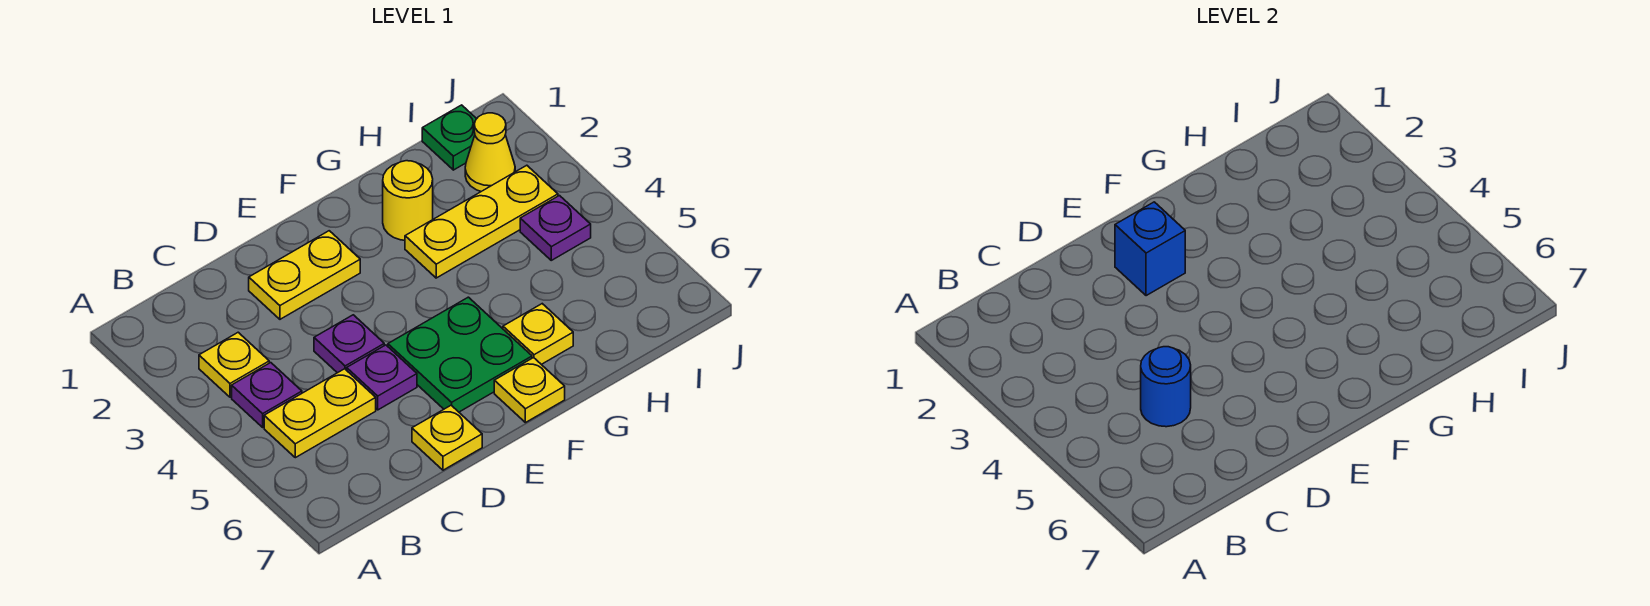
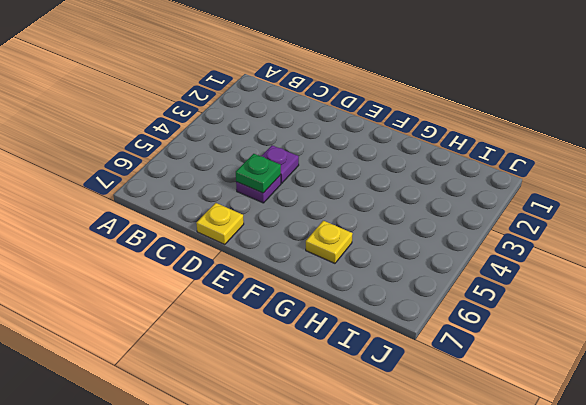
green plate D5 level 2 -> green plate I1 level 1
none -> yellow plate B3 level 1
none -> purple plate B4 level 1
none -> yellow plate B5:C5 level 1

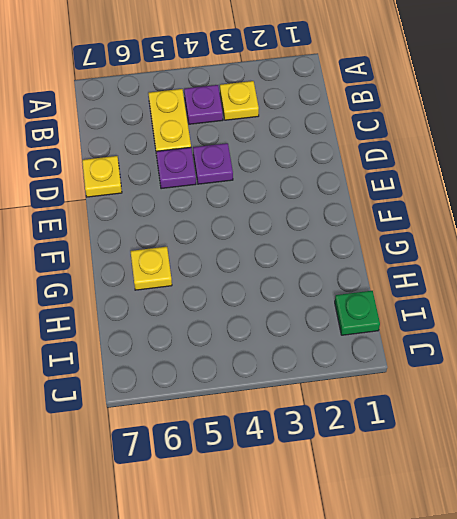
none -> yellow plate D2:E2 level 1
none -> green plate E5:F6 level 1
none -> yellow plate F7 level 1

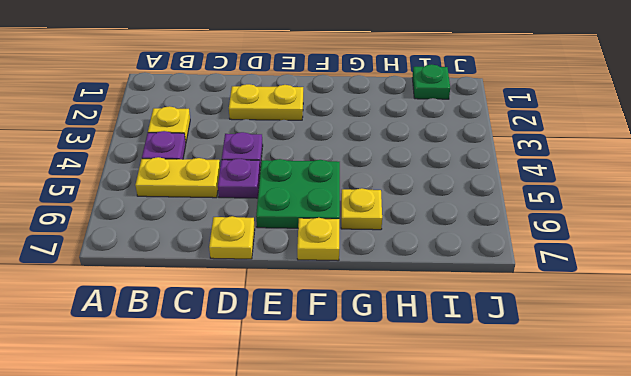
none -> yellow round brick G2 level 1
none -> yellow plate G3:I3 level 1
none -> yellow cone I2 level 1

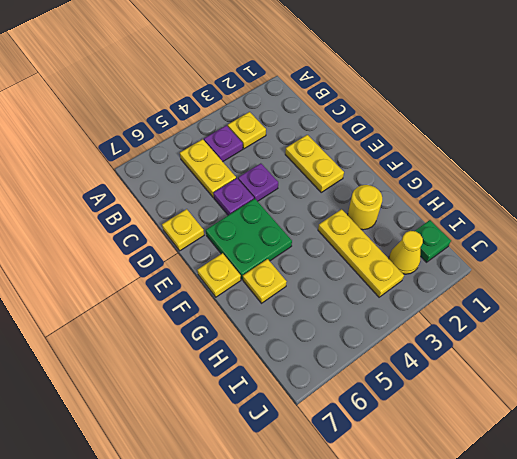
none -> purple plate I4 level 1
none -> blue round brick C5 level 2
none -> blue brick E2 level 2

